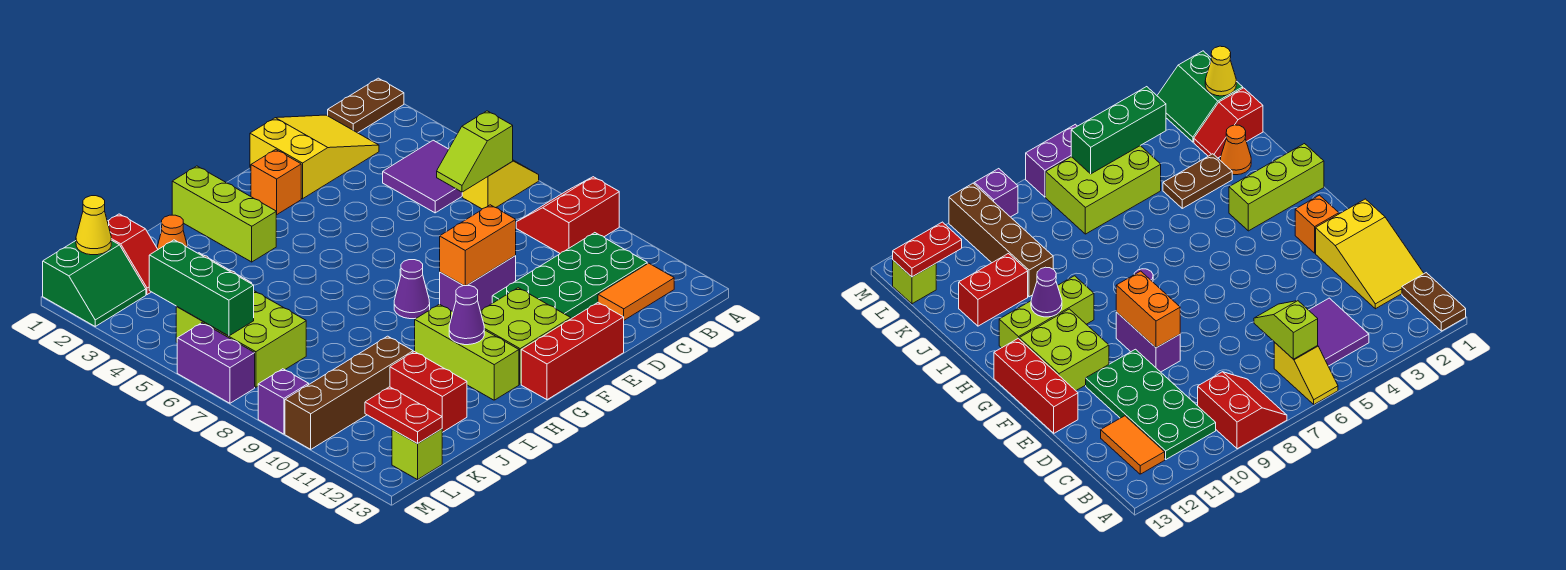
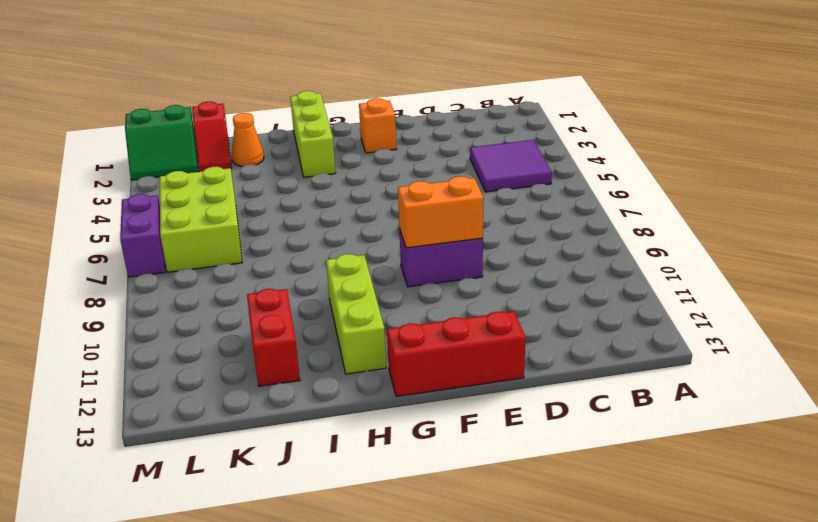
none -> brown plate A1:B1 level 1
none -> yellow slope A6:B6 level 1 top B
none -> red slope A8:B9 level 1 top 9
none -> green plate B10:E11 level 1

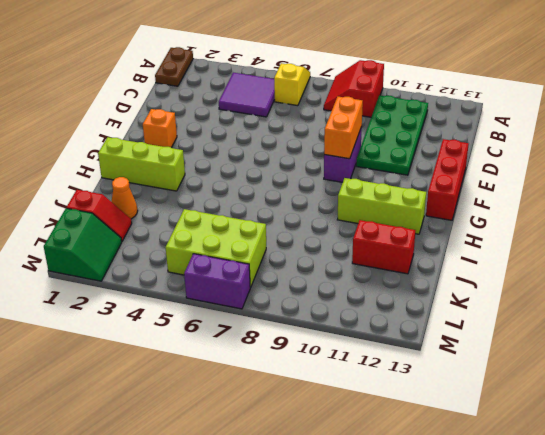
none -> orange tile B12:C12 level 1
none -> yellow slope C1:E2 level 1 top E
none -> lime brick F11:G12 level 1
none -> purple cone G8 level 1

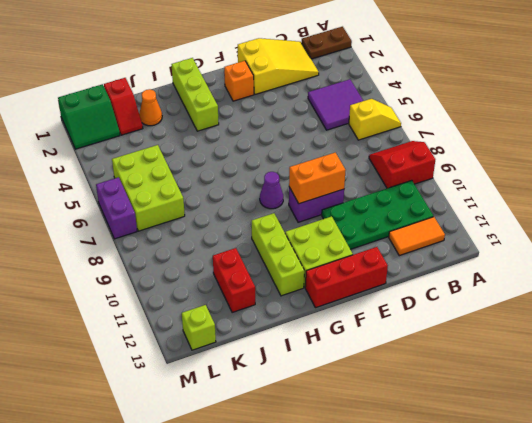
none -> brown plate J3:J4 level 1
none -> brown brick J10:M10 level 1
none -> purple brick M9 level 1
none -> lime slope B6:C6 level 2 top B

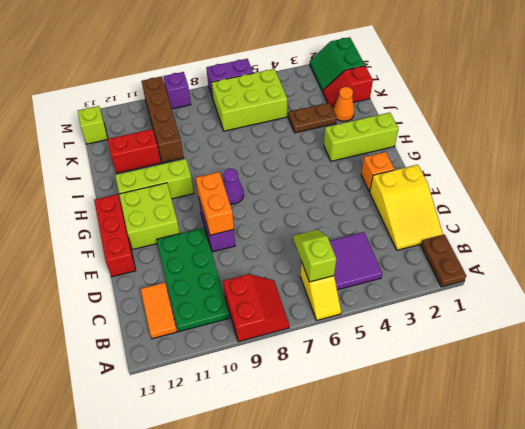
none -> purple cone H11 level 2
none -> yellow cone L1 level 2
none -> green brick L4:L6 level 2
none -> red plate L12:L13 level 2

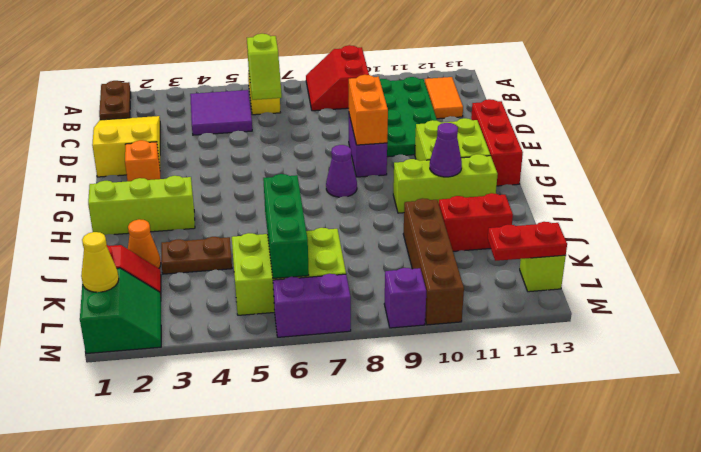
green brick J6:L6 level 2 -> green brick L4:L6 level 2

